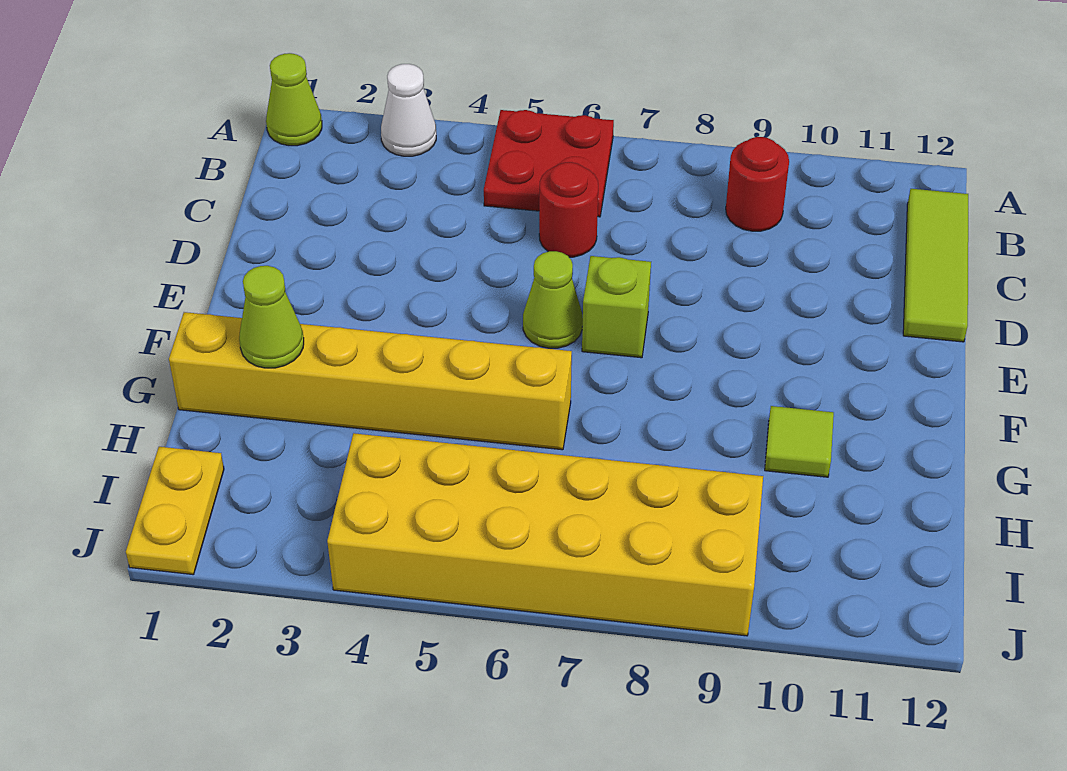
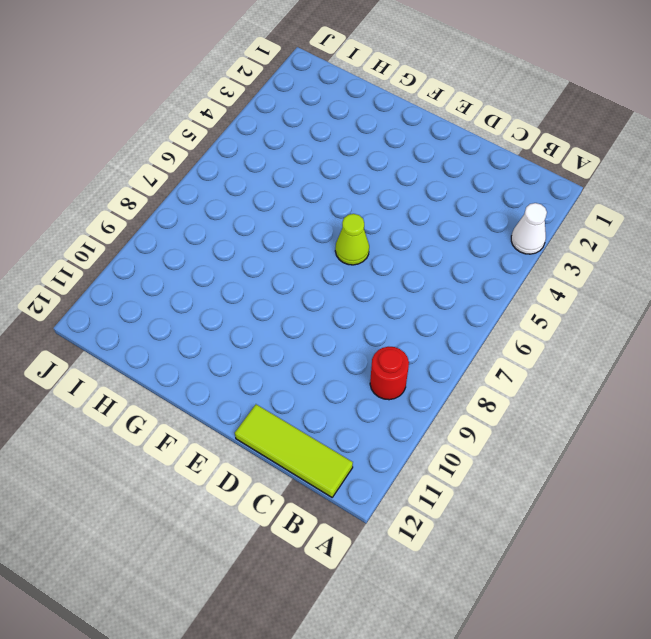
none -> lime cone A1 level 1
none -> red plate A5:B6 level 1
none -> red round brick C6 level 1

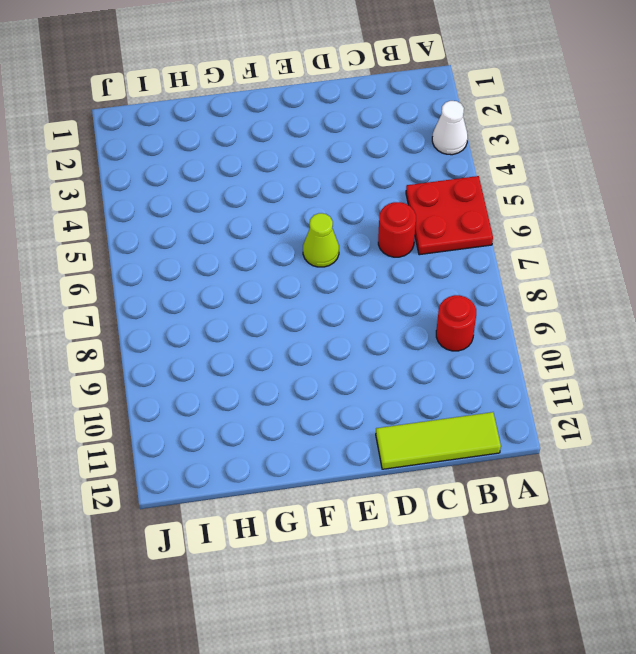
none -> lime cone A1 level 1
none -> lime brick E7 level 1
none -> yellow brick G1:G6 level 1

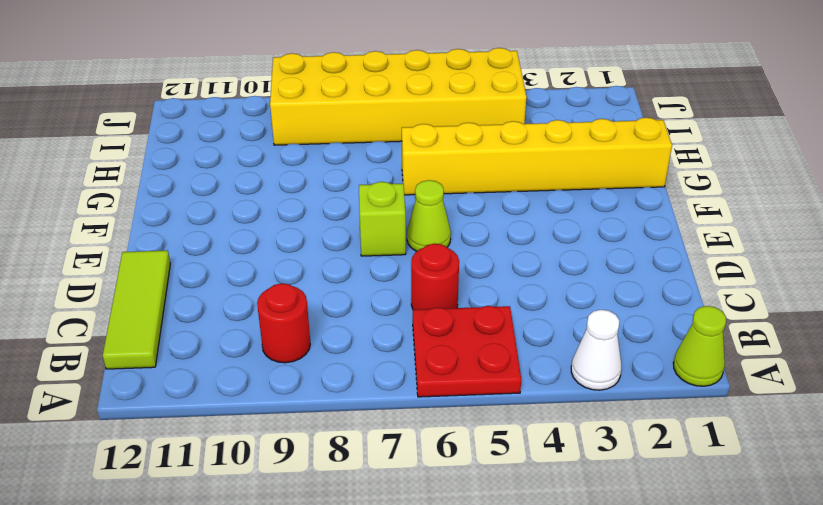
none -> lime tile G10 level 1
none -> yellow plate I1:J1 level 1
none -> lime cone G2 level 2

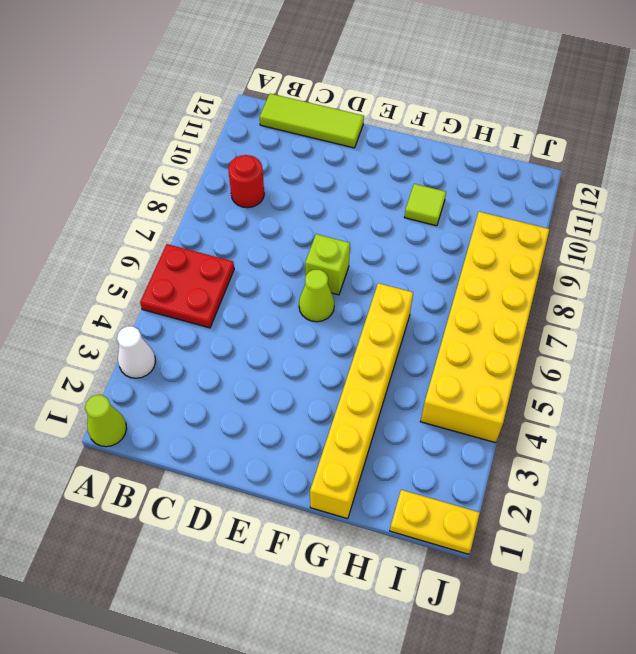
none -> red round brick C6 level 1
none -> lime cone G2 level 2

